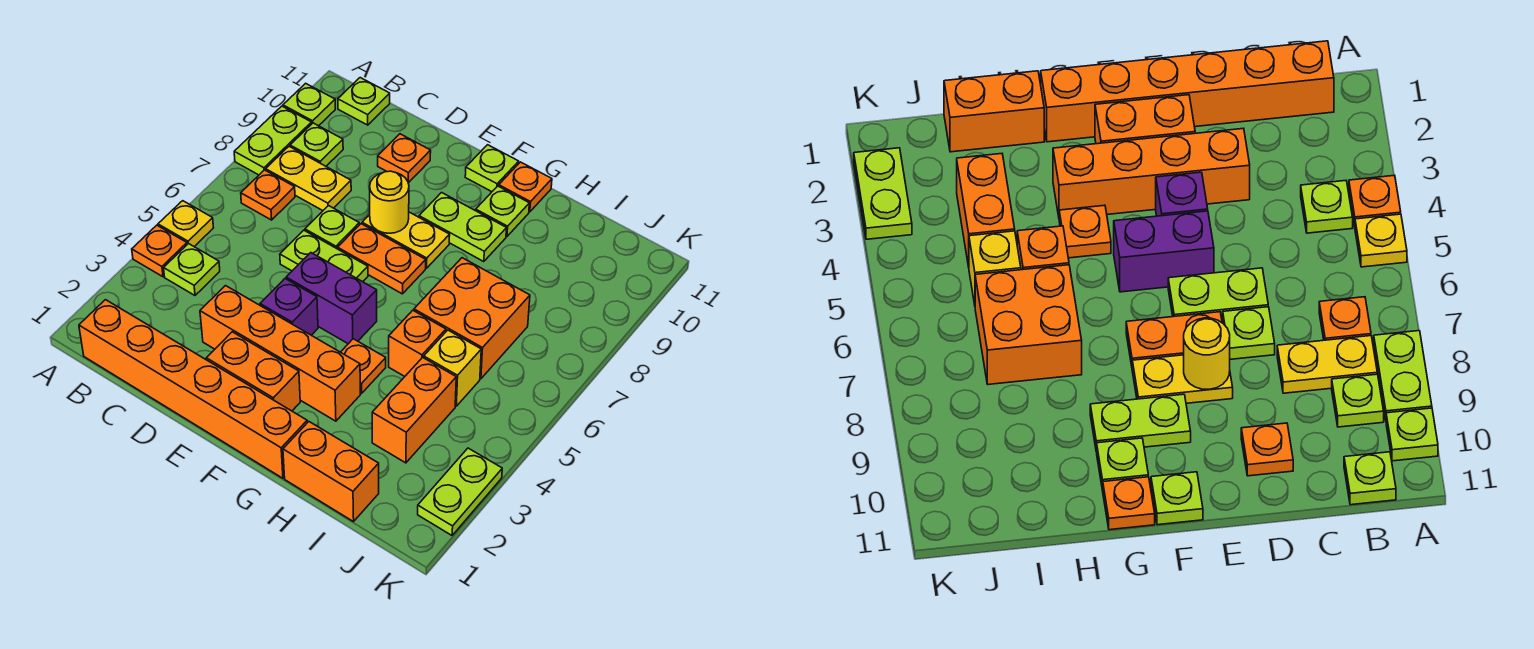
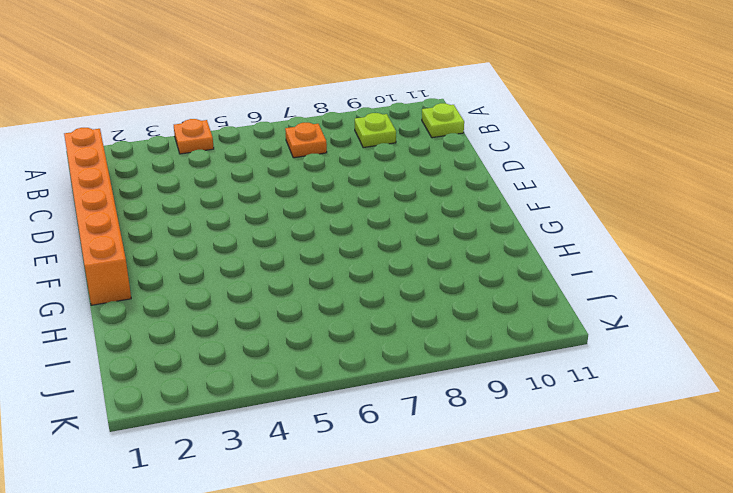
none -> yellow plate A5 level 1
none -> lime plate A8:A9 level 1
none -> lime plate A10 level 1
none -> lime plate B4 level 1

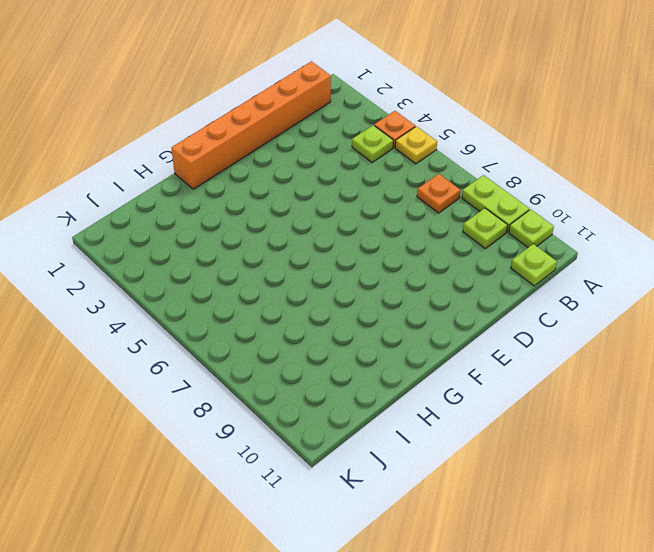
none -> yellow plate B8:C8 level 1
none -> orange brick D3:G3 level 1
none -> lime plate D6:E6 level 1
none -> lime plate D7 level 1

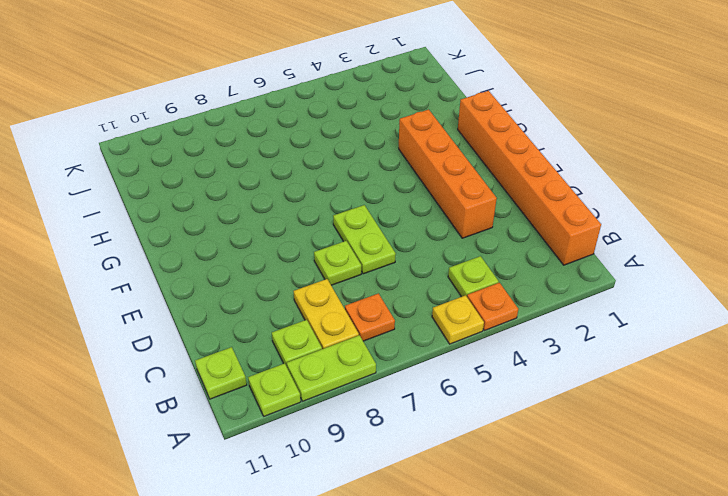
none -> orange plate D10 level 1
none -> orange brick E2:F2 level 1
none -> purple brick E4 level 1
none -> purple brick E5:F5 level 1

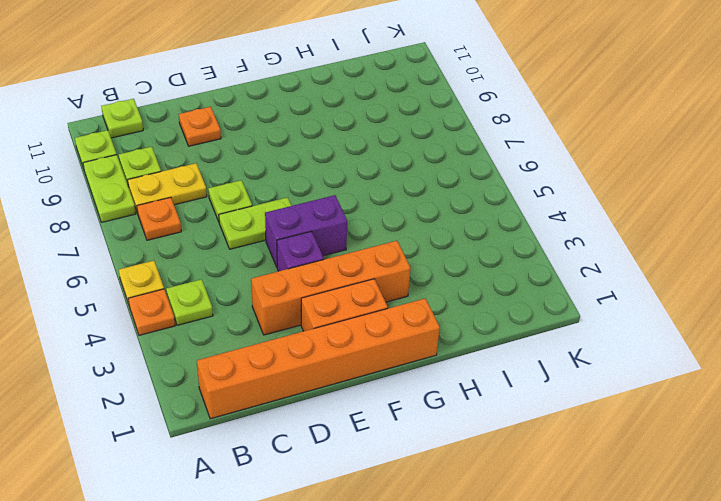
none -> orange plate E7:F7 level 1
none -> yellow plate E8:F8 level 1
none -> lime plate F9:G9 level 1
none -> lime plate F11 level 1

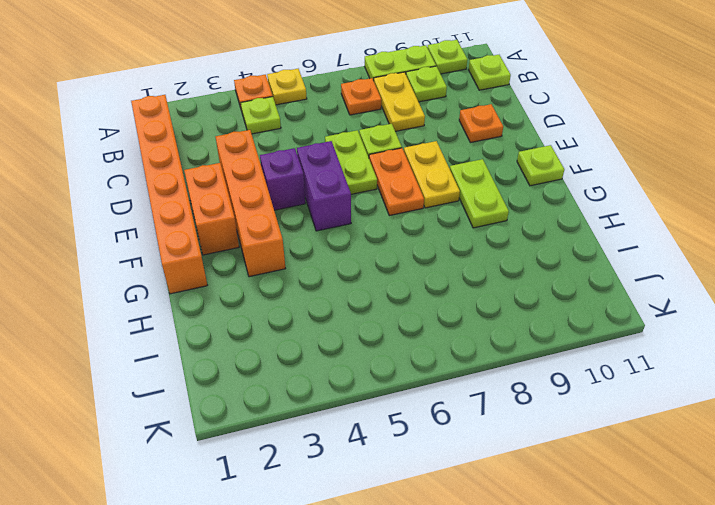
none -> orange plate G4 level 1
none -> lime plate G10 level 1
none -> orange plate G11 level 1
none -> orange brick H1:I1 level 1

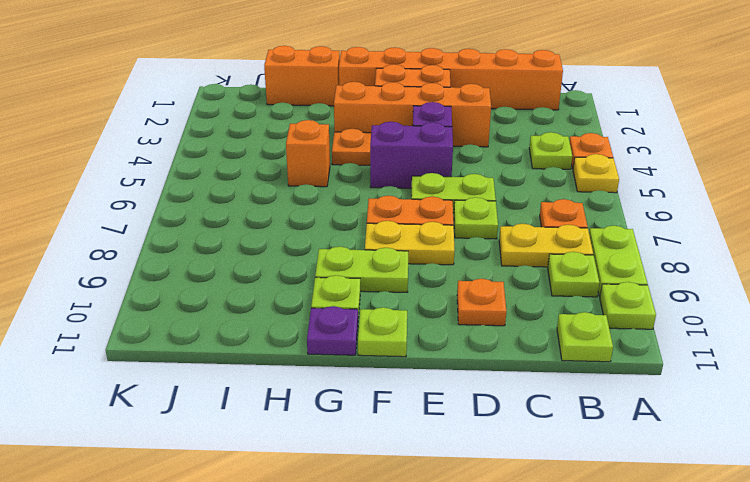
purple plate G11 level 1 -> orange plate G11 level 1
none -> orange brick H6:I7 level 1
none -> orange brick I3:I4 level 1
none -> yellow brick I5 level 1
none -> lime plate K2:K3 level 1

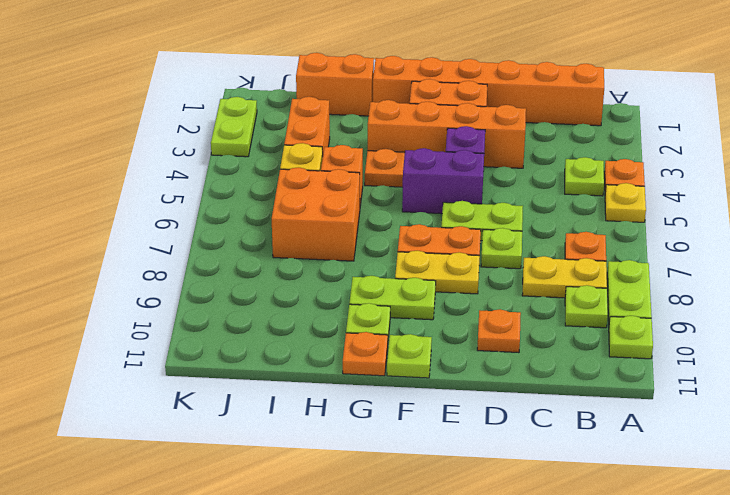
none -> lime plate B11 level 1
none -> yellow round brick E8 level 2

